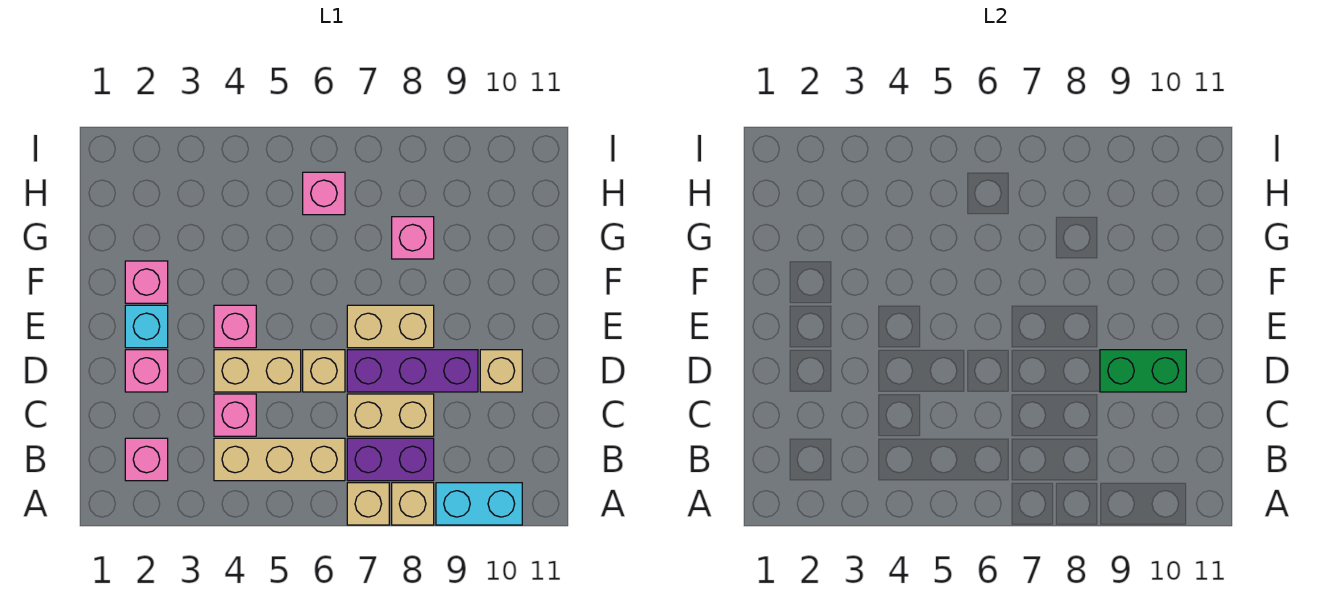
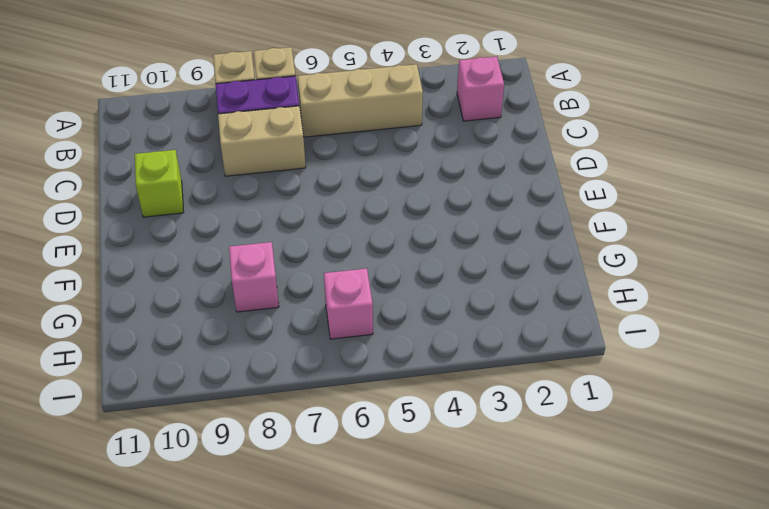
lime brick D10 level 1 -> tan brick D10 level 1
none -> cyan brick A9:A10 level 1
none -> pink brick C4 level 1
none -> pink brick D2 level 1

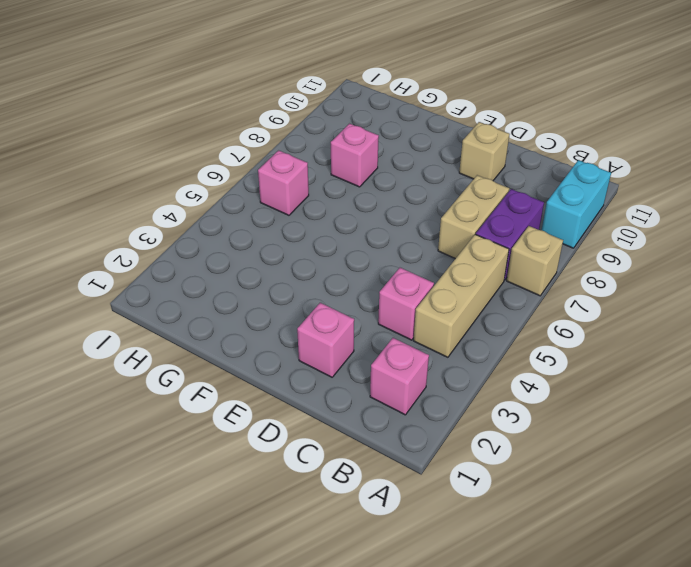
none -> tan brick A8 level 1
none -> tan brick D4:D5 level 1
none -> tan brick D6 level 1

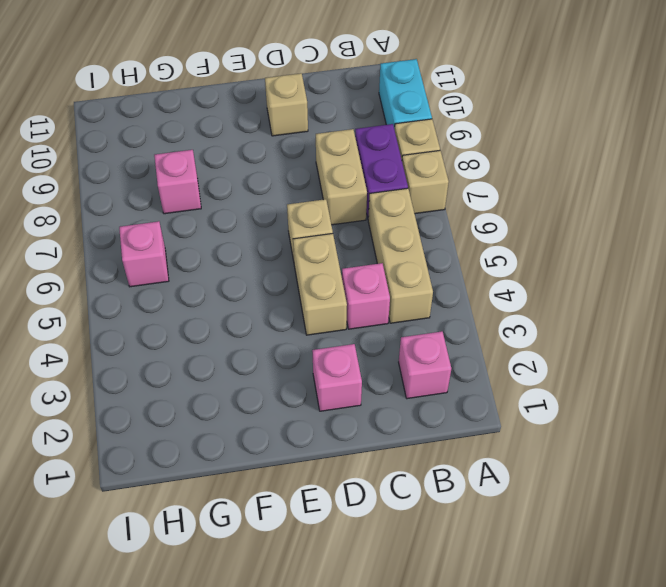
none -> purple brick D7:D9 level 1
none -> cyan brick E2 level 1
none -> pink brick E4 level 1

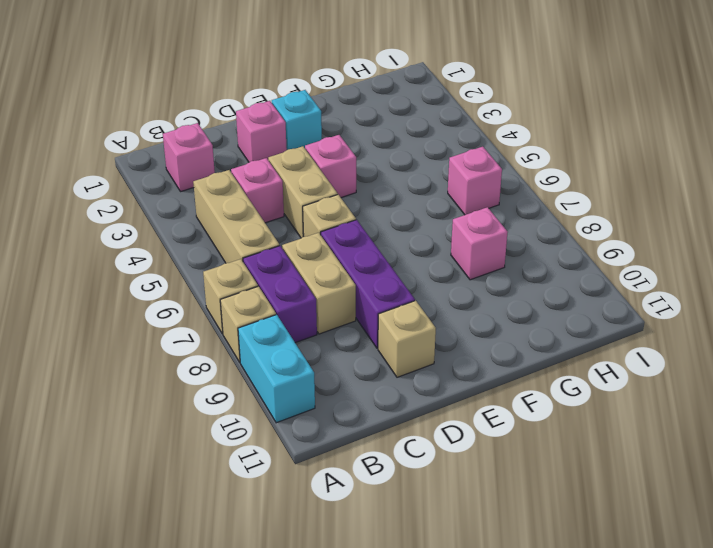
none -> tan brick E7:E8 level 1
none -> pink brick F2 level 1
none -> green brick D9:D10 level 2

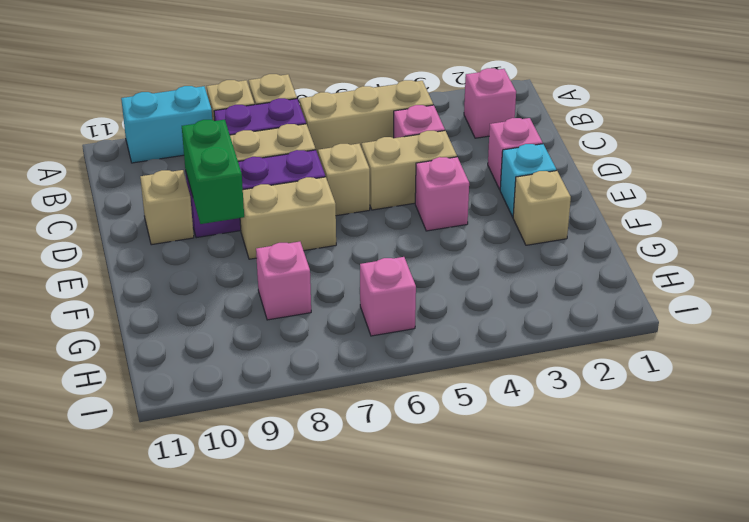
green brick D9:E9 level 2 -> green brick D9:D10 level 2
tan brick F2 level 1 -> pink brick F2 level 1

